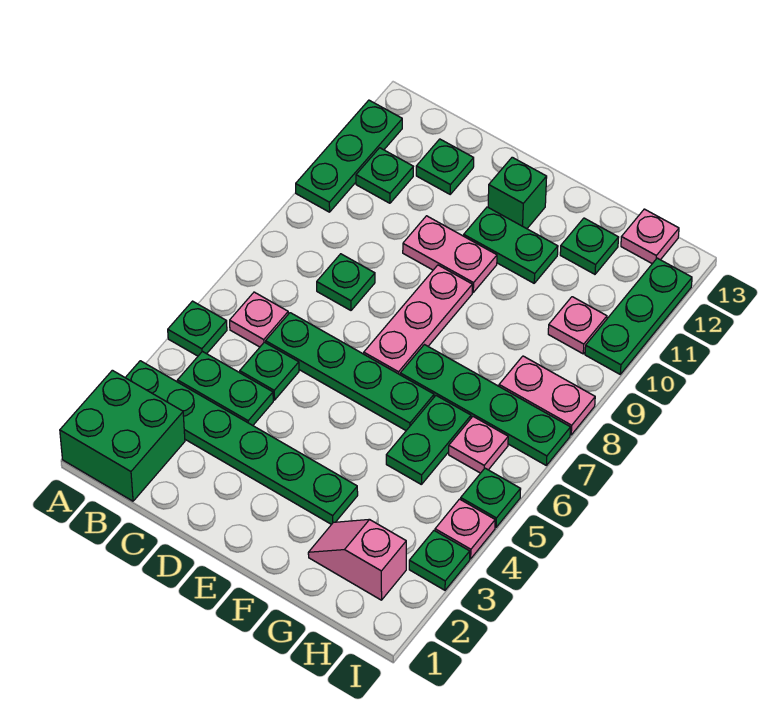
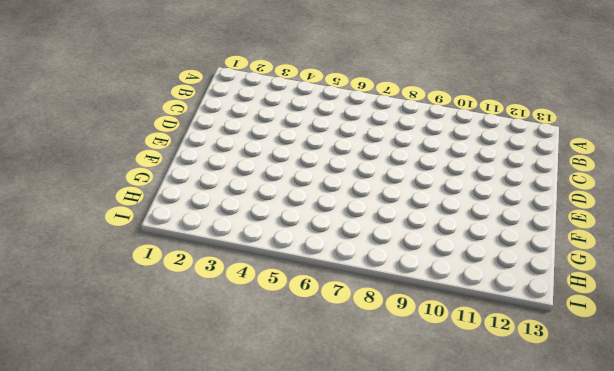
none -> green brick A1:B2 level 1
none -> green plate A3:F3 level 1
none -> green plate A5 level 1

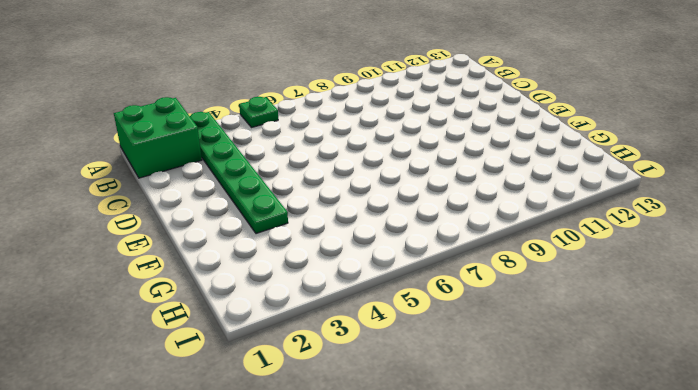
none -> green plate A10:A12 level 1
none -> green plate B4:C4 level 1
none -> pink plate B6 level 1

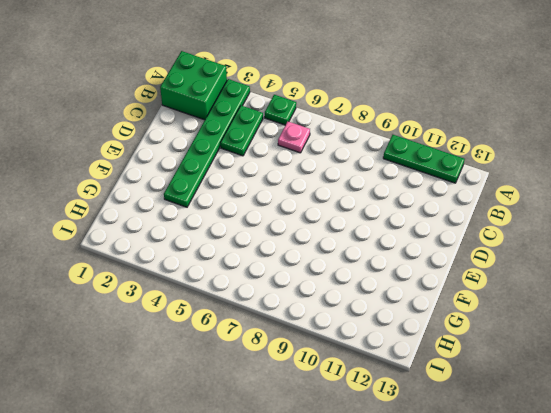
none -> green plate B11 level 1
none -> green plate C5 level 1
none -> green plate C6:F6 level 1

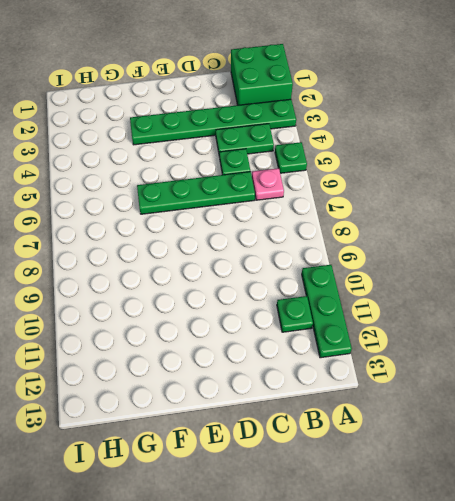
none -> green plate C8 level 1
none -> green plate C12 level 1
none -> pink plate D10:E10 level 1

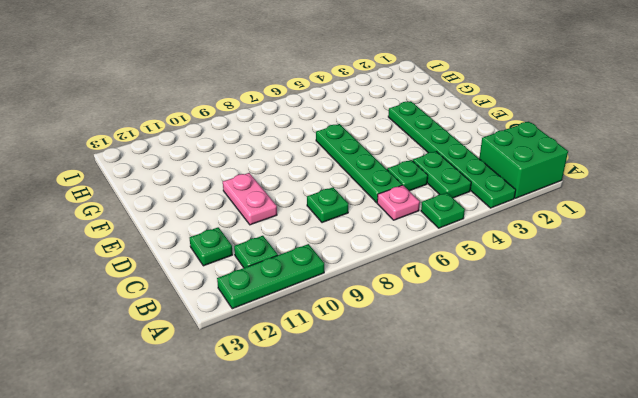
none -> pink plate E7:E9 level 1
none -> green plate E11:F11 level 1
none -> green brick E12 level 1

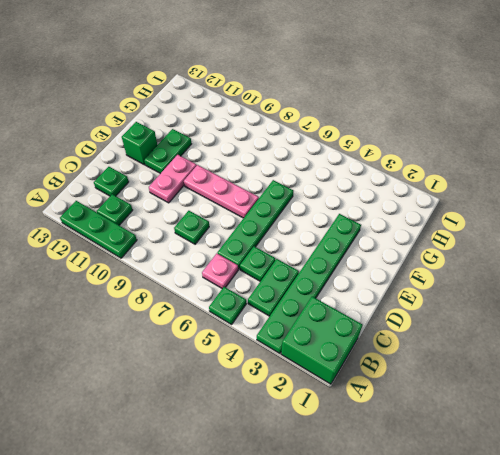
none -> green plate F7:I7 level 1
none -> pink slope G2:H2 level 1 top H
none -> green plate G5:G6 level 1

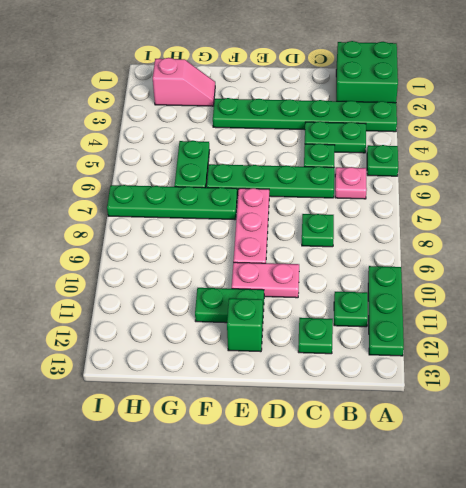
none -> green plate G12 level 1
none -> pink plate H6 level 1
none -> pink plate H8:I8 level 1

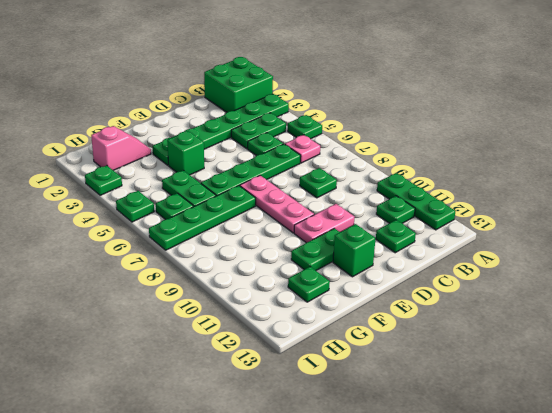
green brick F4 level 1 -> none
green plate H6 level 1 -> pink plate H6 level 1
none -> pink plate H8:I8 level 1
none -> pink plate H10 level 1
none -> pink plate H13 level 1

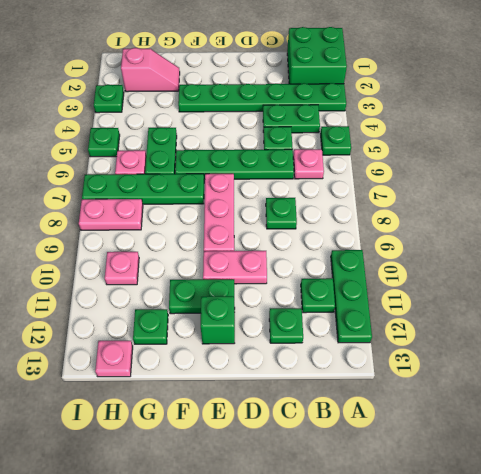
none -> pink plate I4 level 1
none -> green plate I10:I12 level 1

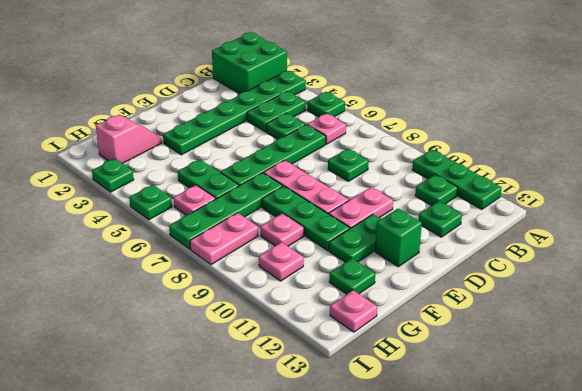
green plate F8:F10 level 1 -> green plate I10:I12 level 1
pink plate G9 level 1 -> pink plate I4 level 1

